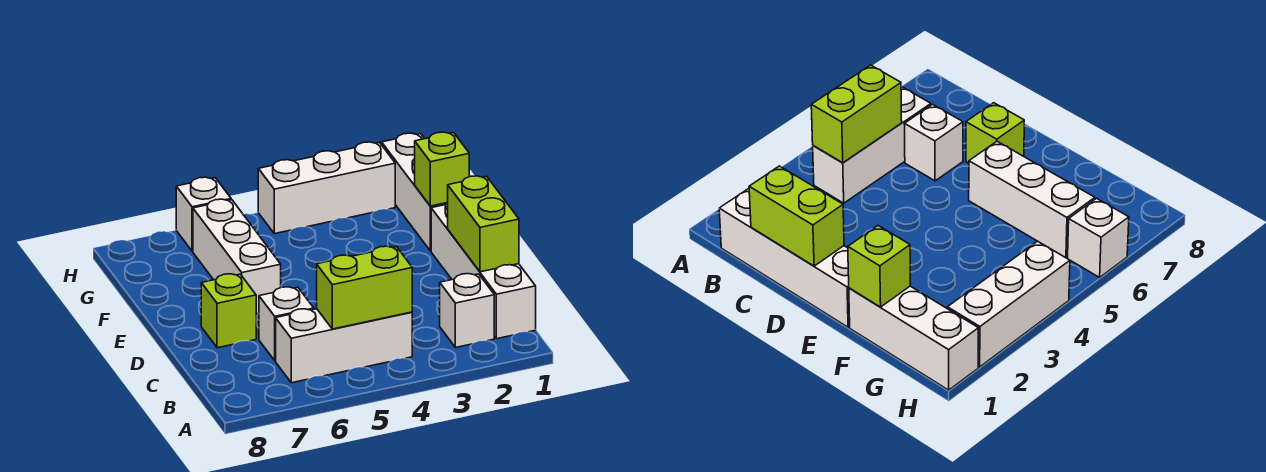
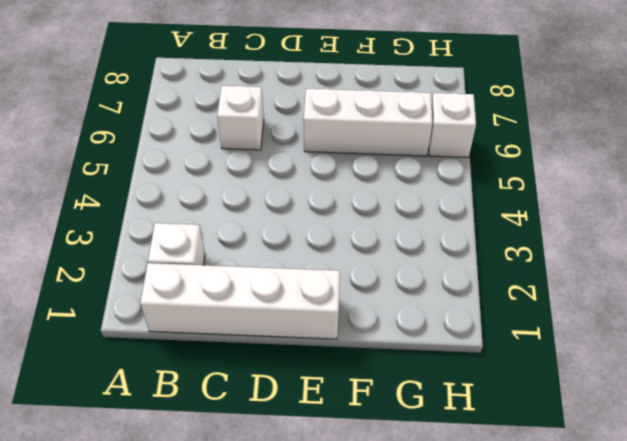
none -> white brick B4:B6 level 1
none -> lime brick D7 level 1
none -> white brick F1:H1 level 1

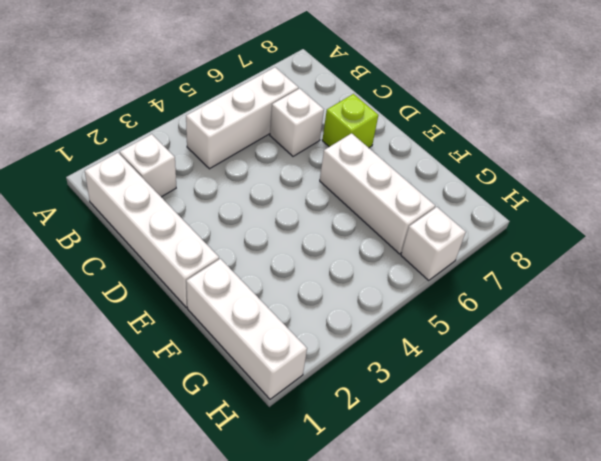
none -> white brick H2:H4 level 1
none -> lime brick B4:B5 level 2
none -> lime brick C1:D1 level 2

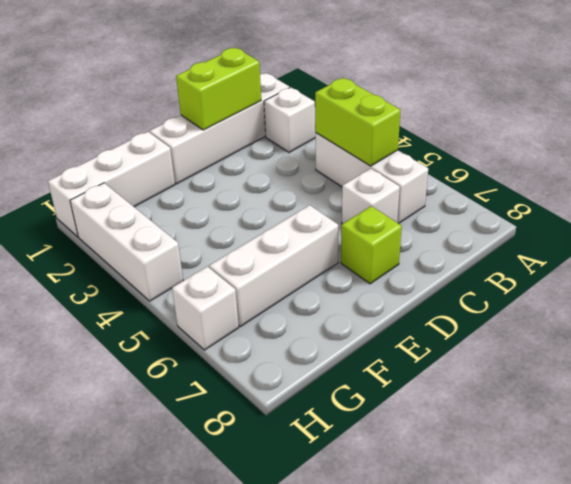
none -> lime brick F1 level 2

